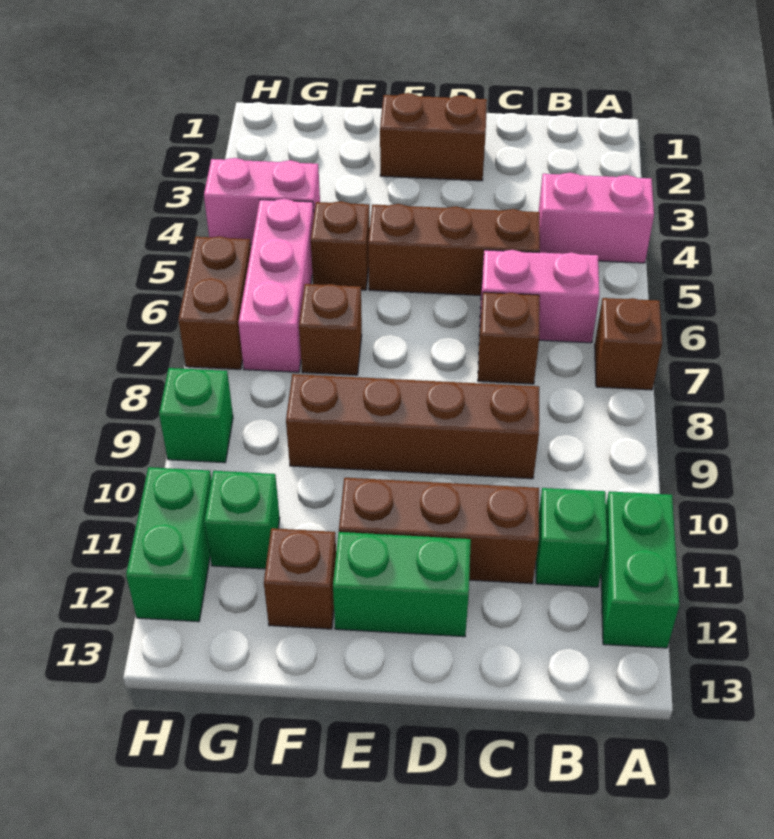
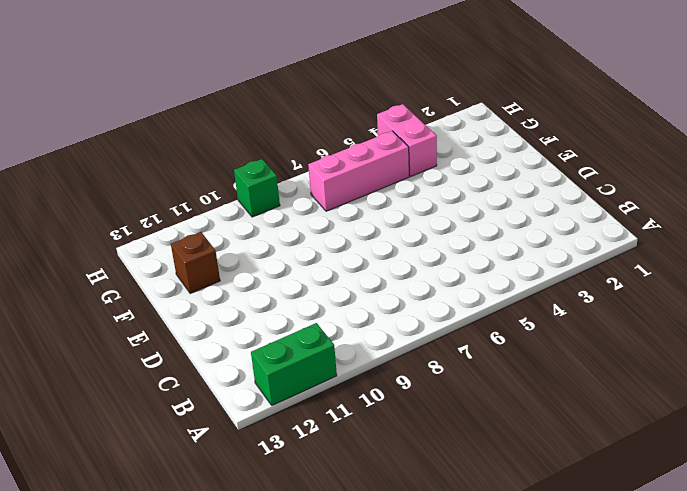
none -> pink brick A4:B4 level 1
none -> brown brick A7 level 1
none -> pink brick B6:C6 level 1

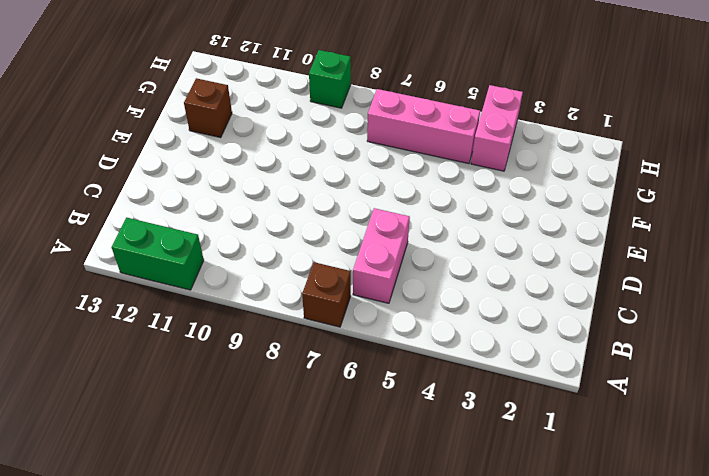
none -> pink brick A4:B4 level 1
none -> green brick B11 level 1
none -> brown brick C5:E5 level 1

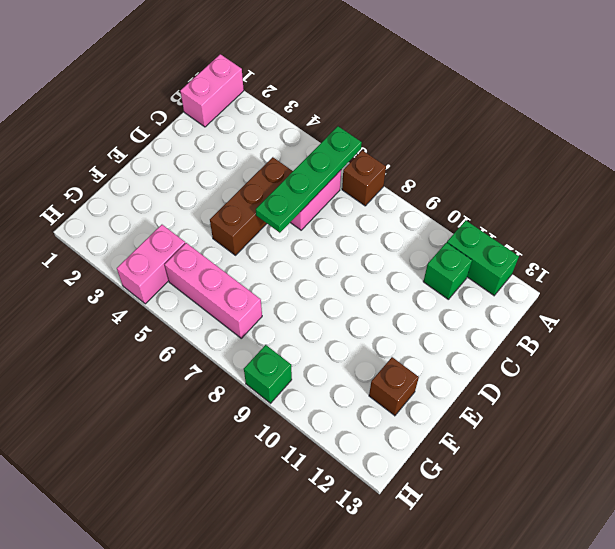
pink brick A1:B1 level 1 -> pink brick A4:B4 level 1
green plate A6:D6 level 2 -> none
none -> brown brick C7 level 1
none -> brown brick C9:F9 level 1
none -> brown brick C11:E11 level 1

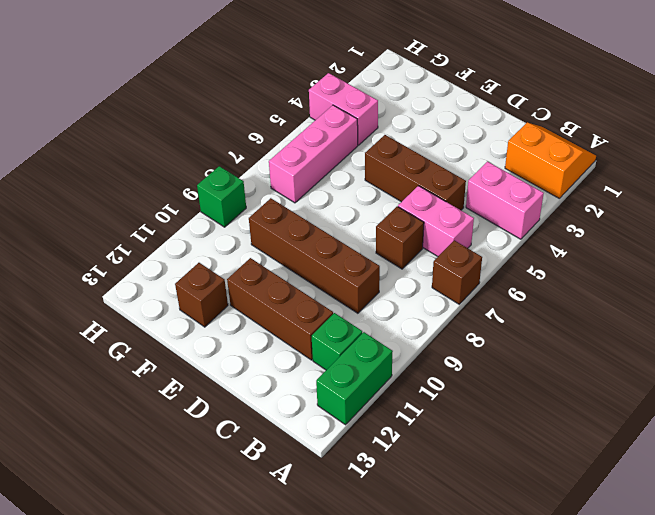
orange slope A1:B2 level 1 top 2 -> none
none -> brown brick D2:E2 level 1
none -> green brick D12:E12 level 1
none -> brown brick F5 level 1

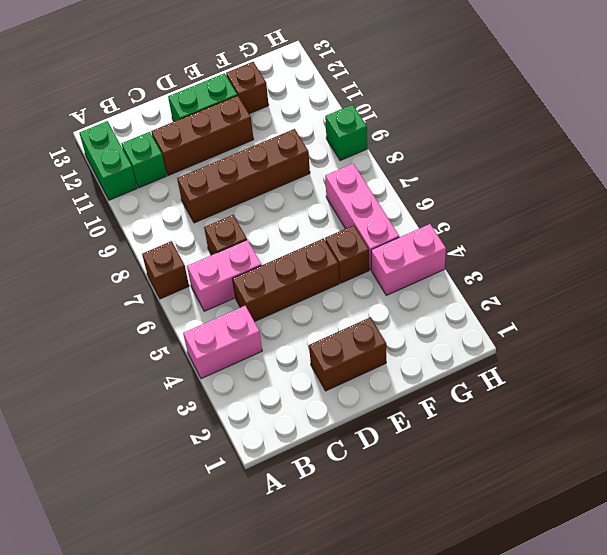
none -> brown brick F7 level 1
none -> green brick G11 level 1
none -> brown brick H6:H7 level 1

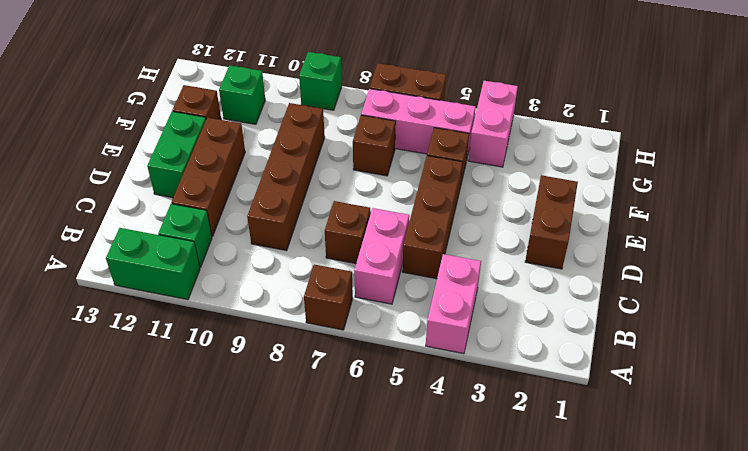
none -> green brick H11:H12 level 1

